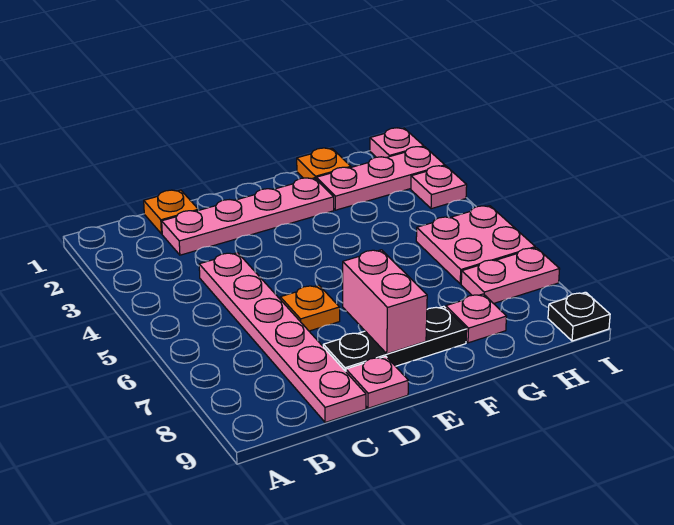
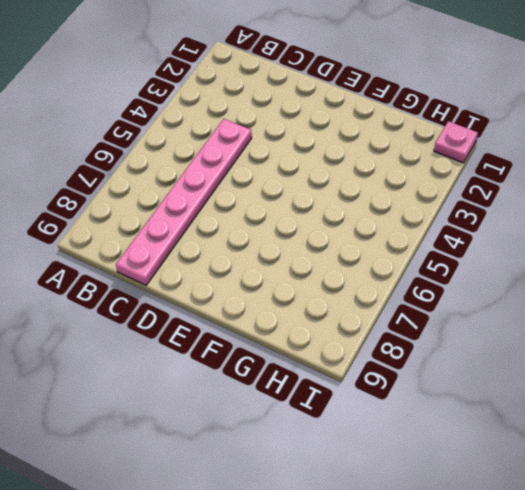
none -> orange plate C1 level 1
none -> pink plate C2:F2 level 1
none -> orange plate D6 level 1

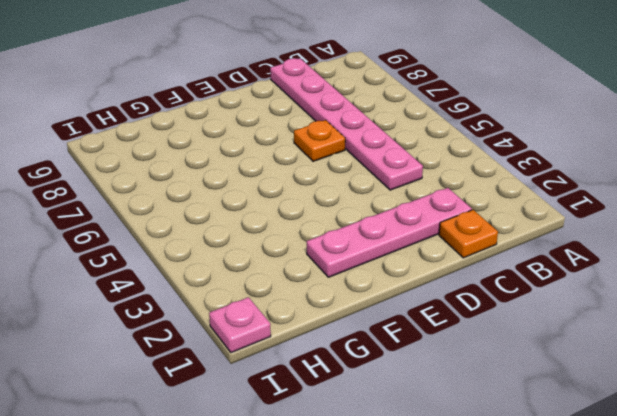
none -> black plate D8:F8 level 1
none -> pink plate D9 level 1
none -> orange plate G1 level 1

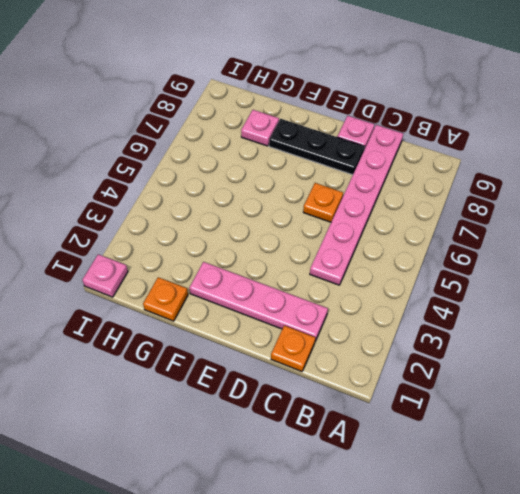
none -> pink plate G2:I2 level 1
none -> pink plate H5:I6 level 1
none -> pink plate H7:I7 level 1

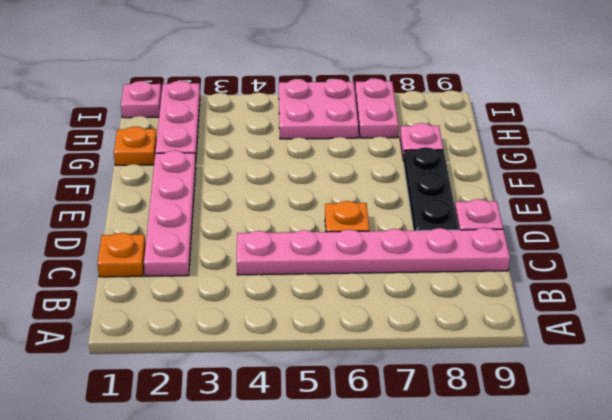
none -> pink plate I3 level 1
none -> black plate I9 level 1
none -> pink brick E7:E8 level 2

